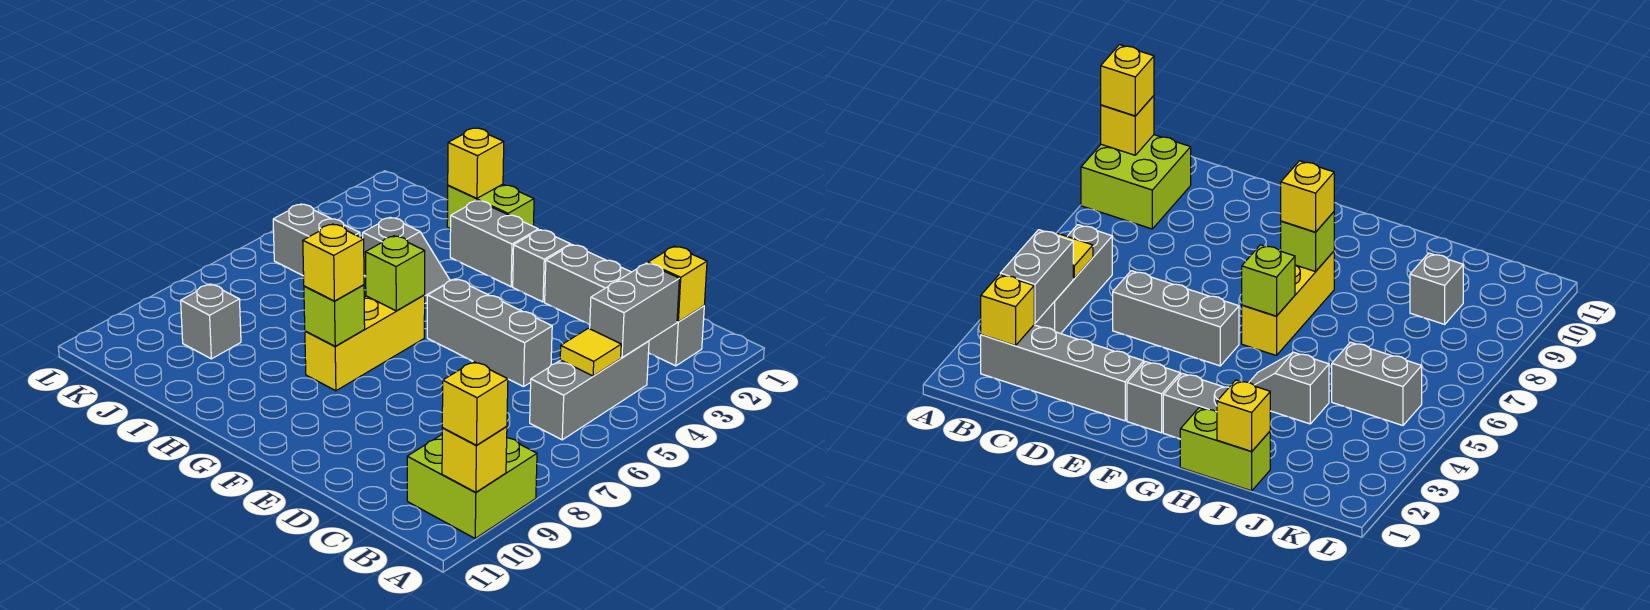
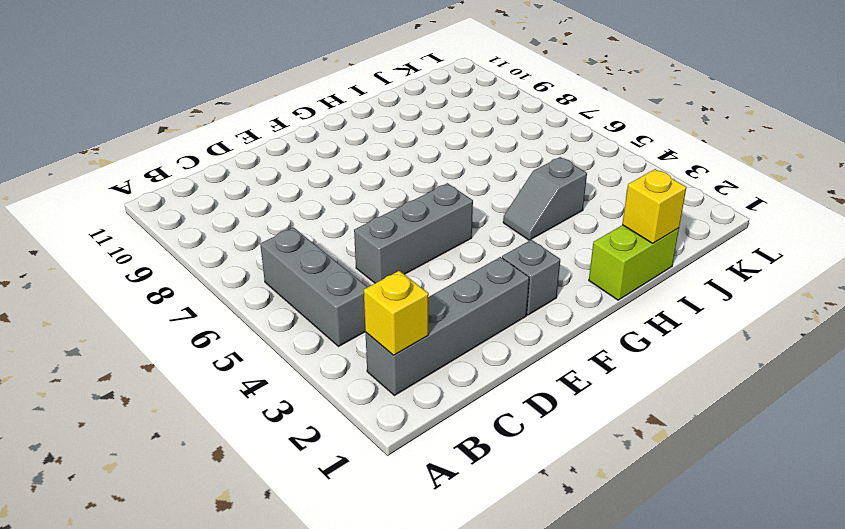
none -> lime brick A9:B10 level 1
none -> grey brick G2:H2 level 1
none -> yellow brick G6:G8 level 1

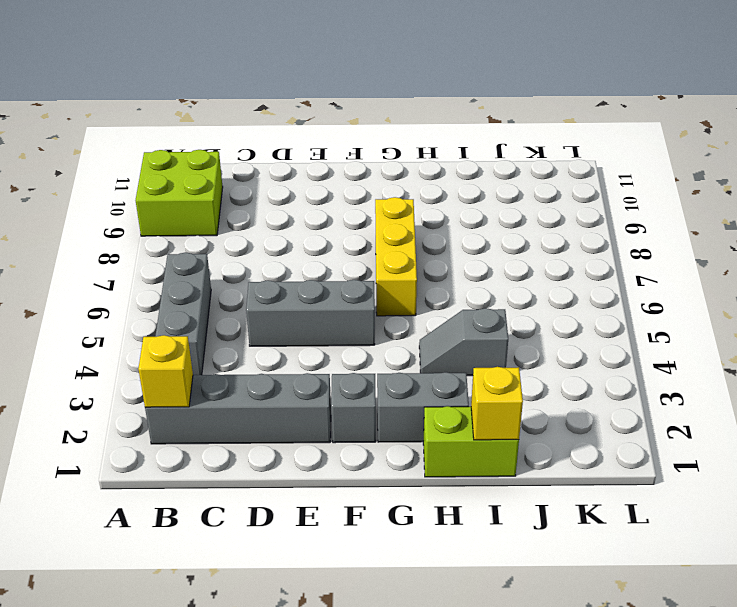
none -> grey brick J5:K5 level 1
none -> grey brick J9 level 1
none -> yellow brick A10 level 2

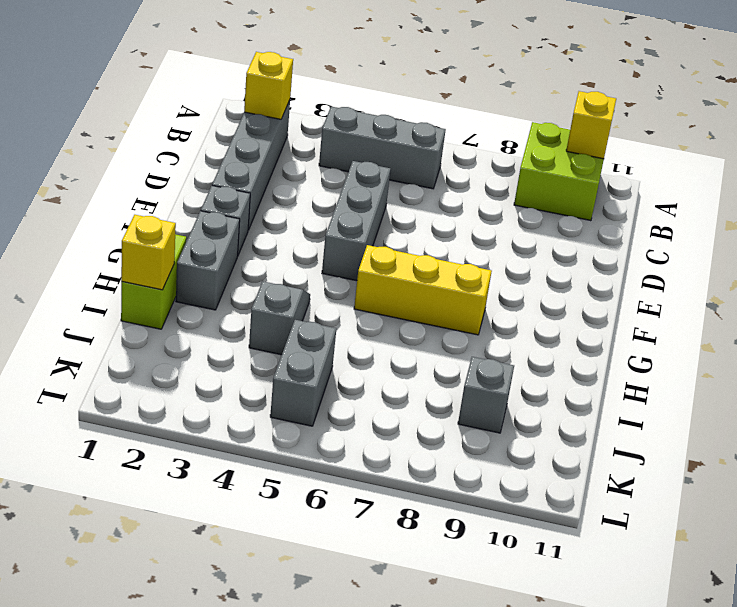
none -> grey brick B3:B4 level 2
none -> yellow tile B5 level 2
none -> lime brick G6 level 2

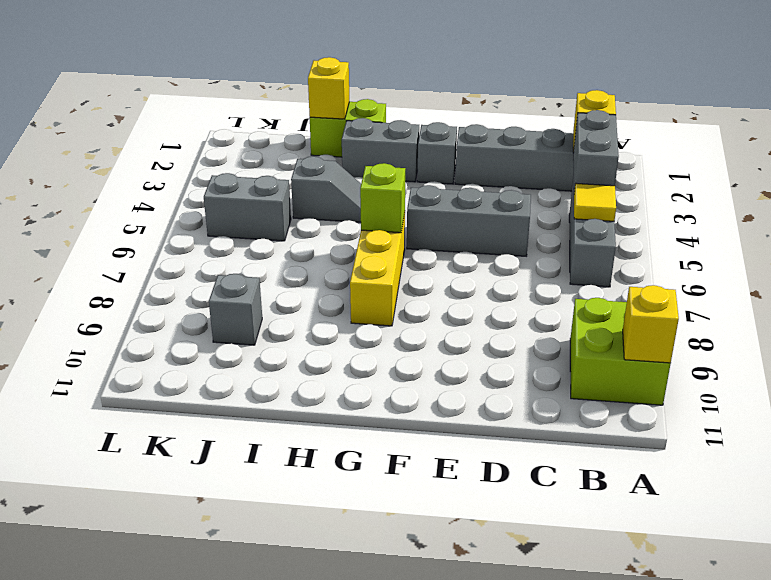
none -> lime brick G8 level 2
none -> yellow brick A10 level 3
none -> yellow brick G8 level 3

